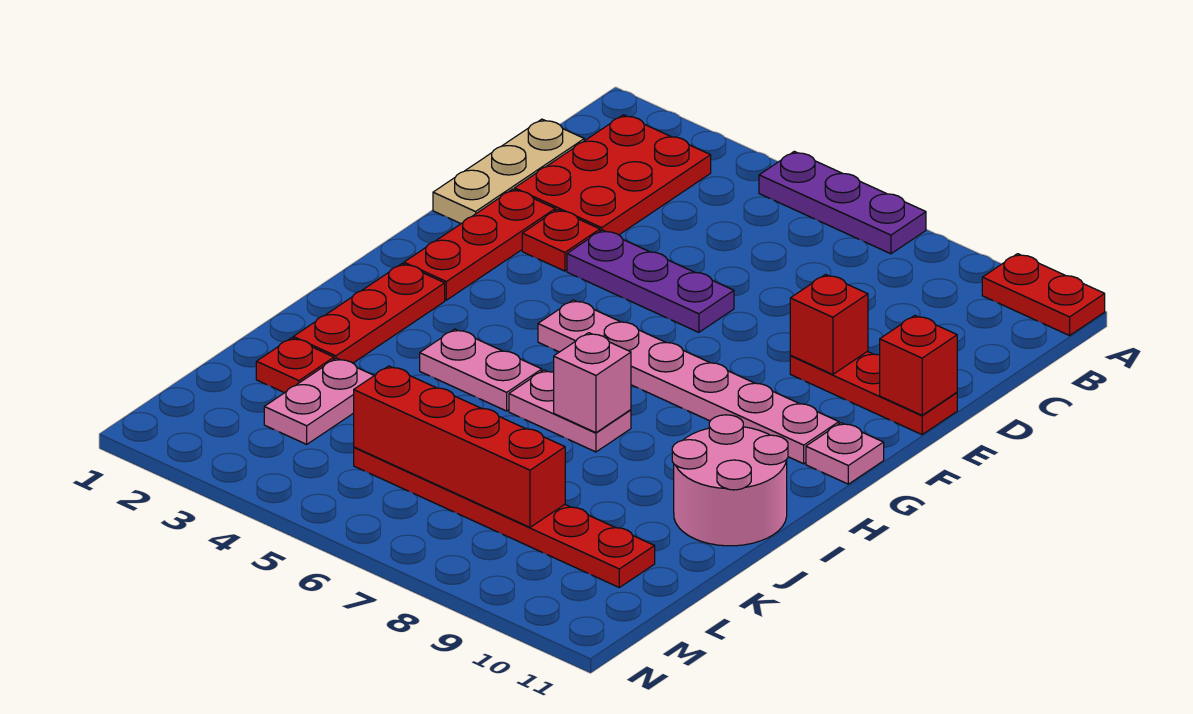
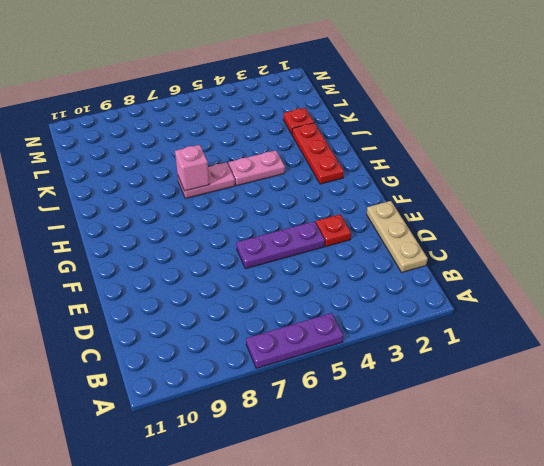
none -> red plate A10:A11 level 1
none -> red plate B2:D3 level 1
none -> red plate E2:G2 level 1

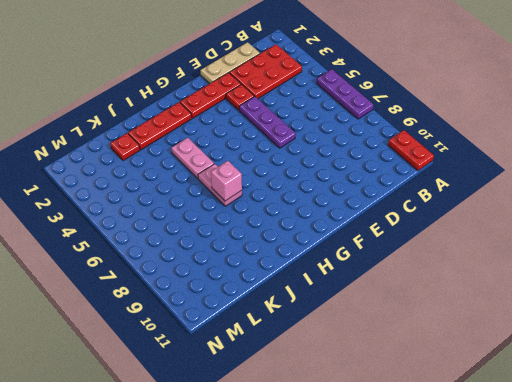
none -> red plate E9:E11 level 1
none -> pink plate G5:G10 level 1
none -> pink plate G11 level 1

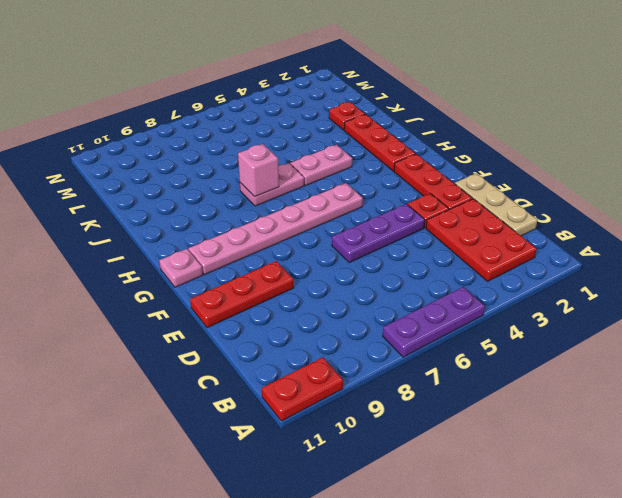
none -> pink round brick I10:J11 level 1
none -> pink plate K3:L3 level 1
none -> red plate L5:L10 level 1

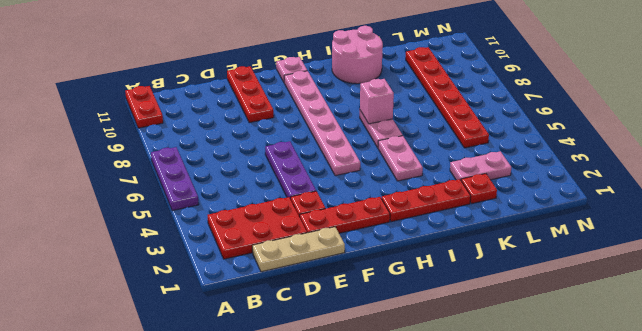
none -> red brick E9 level 2
none -> red brick E11 level 2
none -> red brick L5:L8 level 2

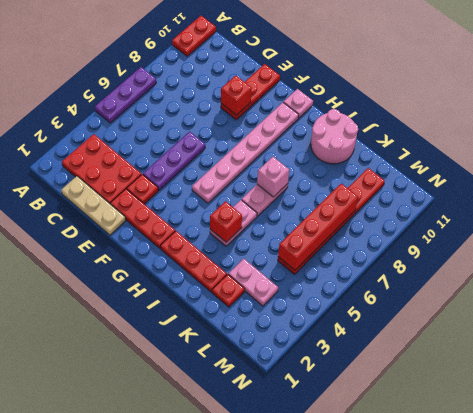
red brick I4 level 2 -> red brick E11 level 2

